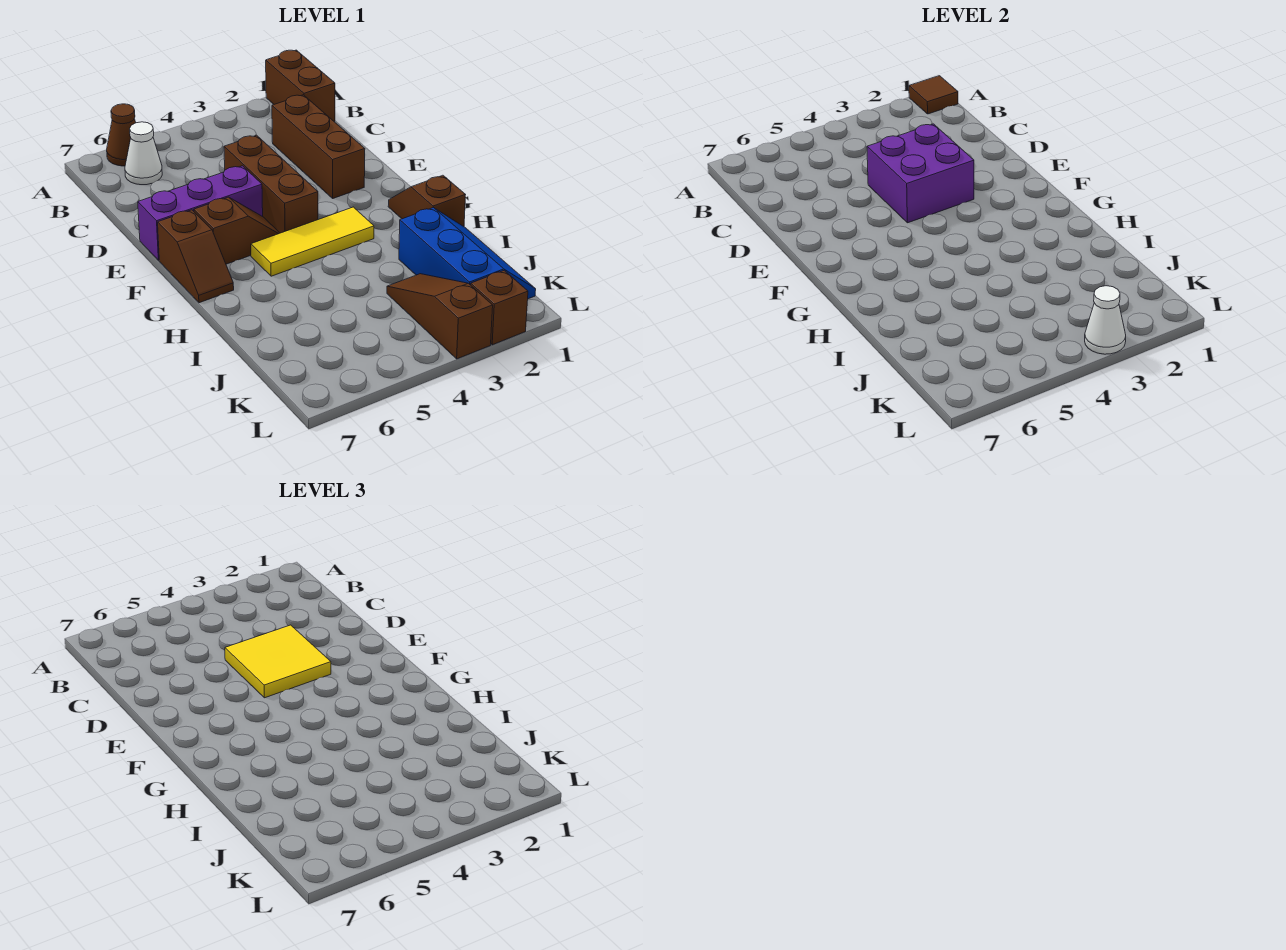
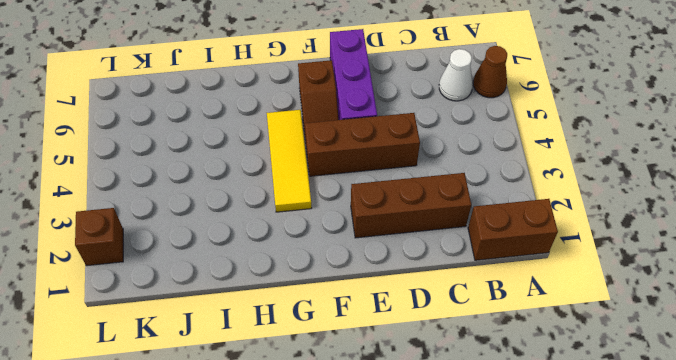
none -> brown slope F7:G7 level 1 top F
none -> brown slope G1:H1 level 1 top H
none -> blue slope I1:K2 level 1 top 2

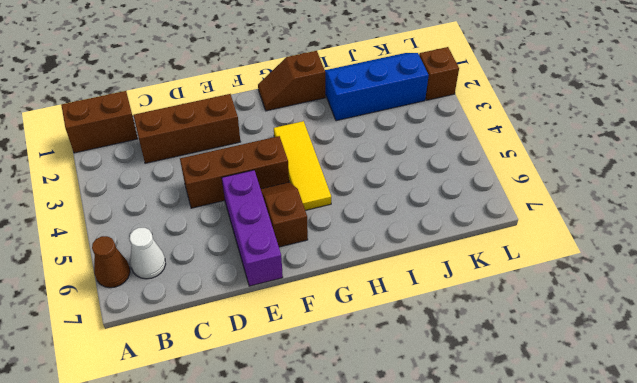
none -> brown slope F7:G7 level 1 top F
none -> brown slope J3:L3 level 1 top L
none -> brown tile A1 level 2

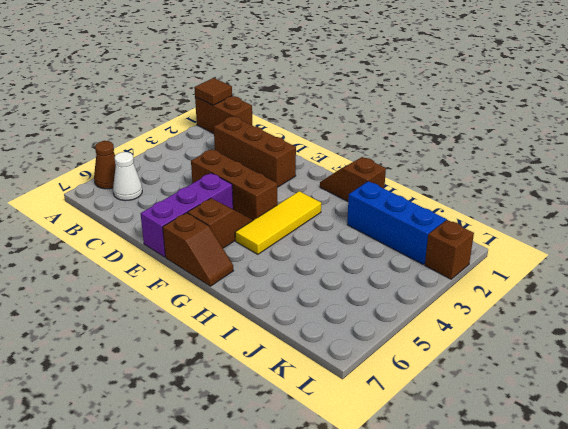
none -> brown slope J3:L3 level 1 top L
none -> purple brick D3:E4 level 2
none -> white cone L3 level 2

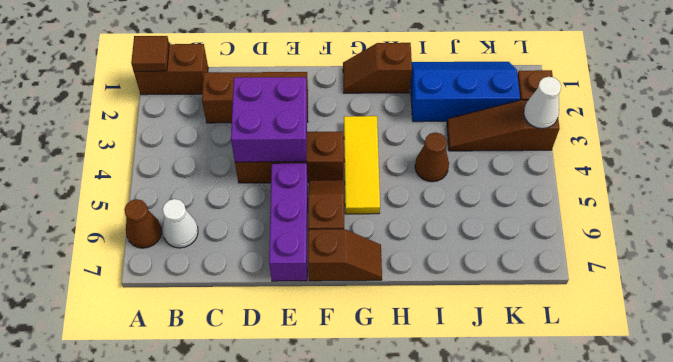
brown cone I4 level 1 -> none
none -> yellow tile D3:E4 level 3

